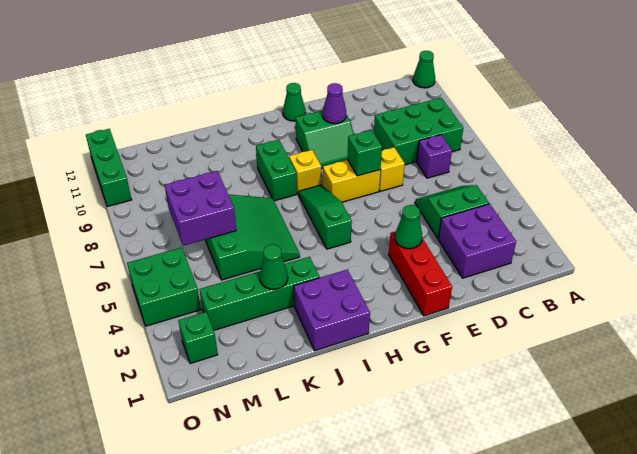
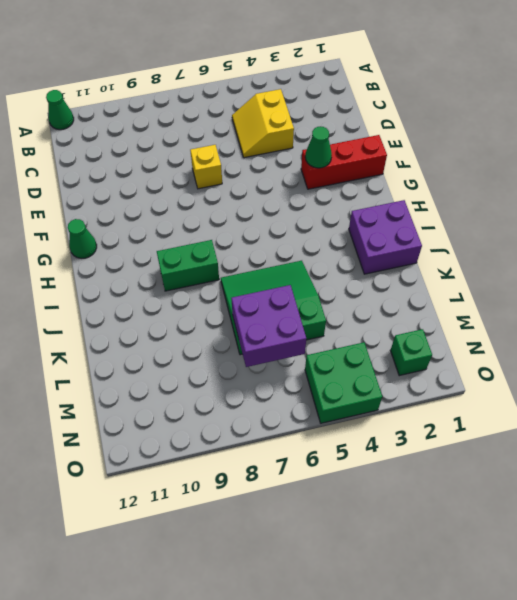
yellow slope C4:D5 level 1 top 4 -> green slope C4:D5 level 1 top 4
none -> green brick B8:D9 level 1
none -> purple brick C2:D3 level 1
none -> purple brick C7 level 1

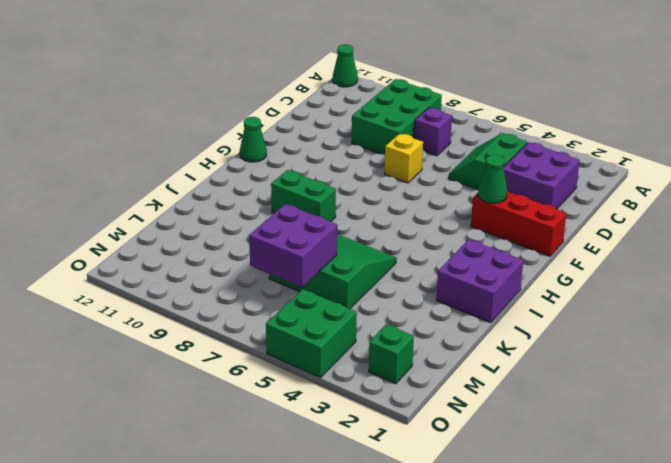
none -> yellow brick F7:G7 level 1
none -> green slope F9:G10 level 1 top 10
none -> green slope H5:H7 level 1 top 5

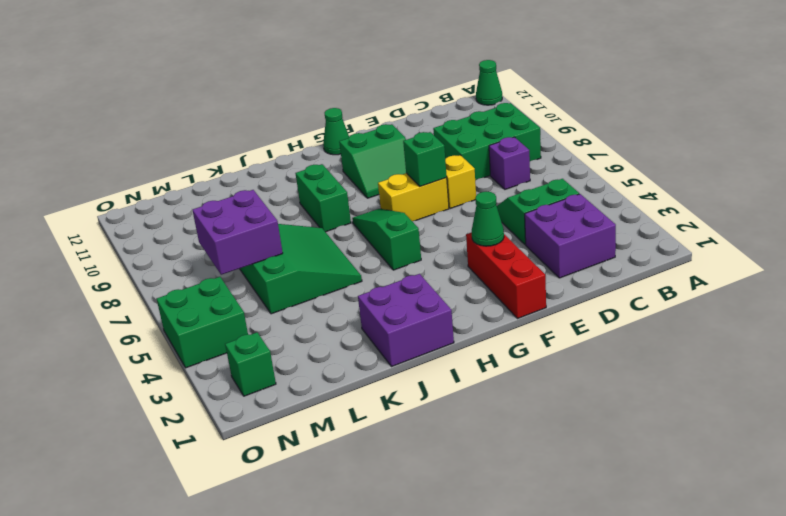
none -> yellow brick H8 level 1
none -> green brick J3:M3 level 1
none -> green brick O10:O12 level 1

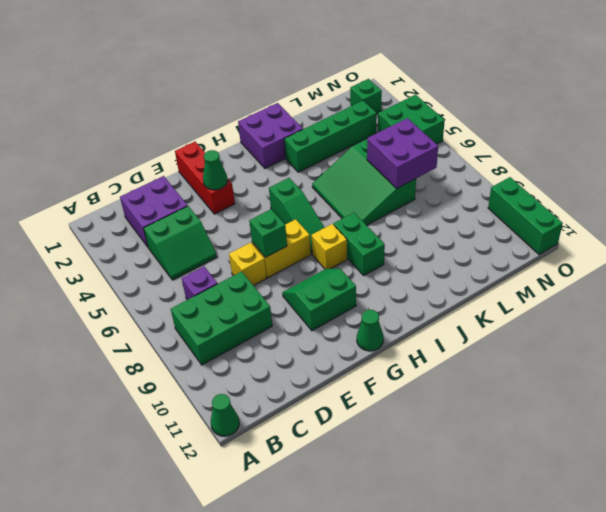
none -> purple cone F10 level 2
none -> green cone K3 level 2

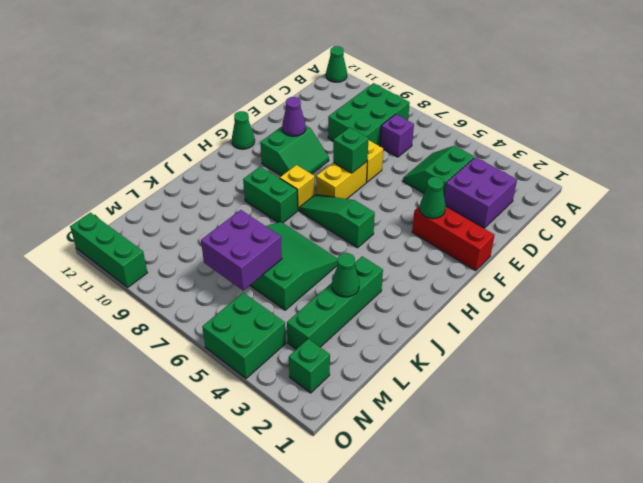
none -> purple brick I1:J2 level 1

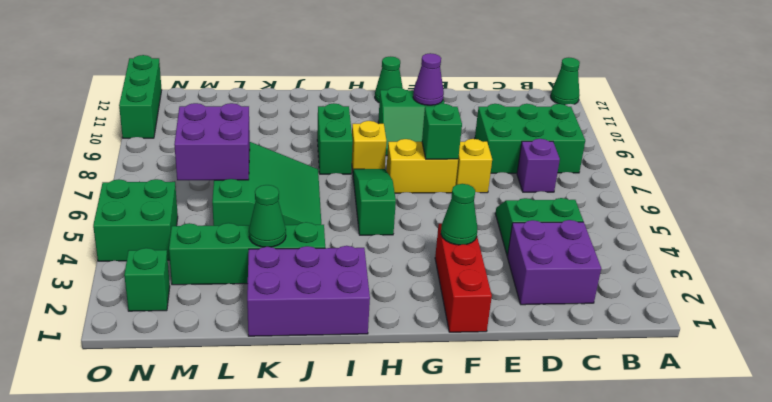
purple brick I1:K2 level 1 -> purple brick I1:J2 level 1

